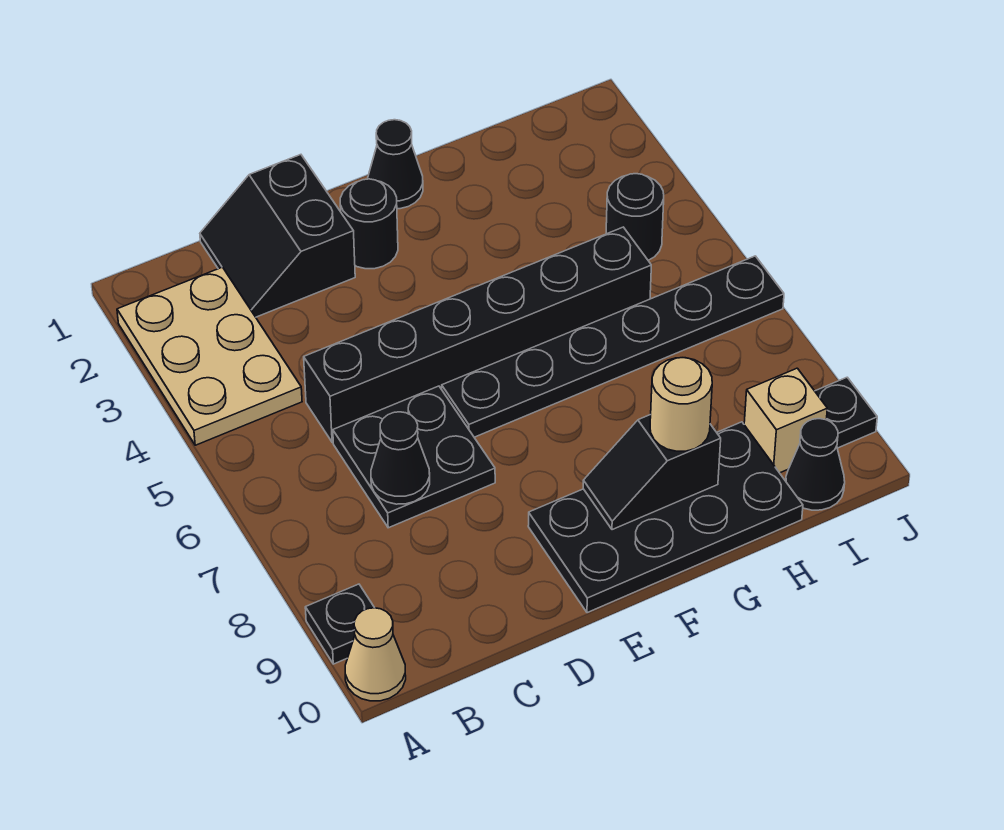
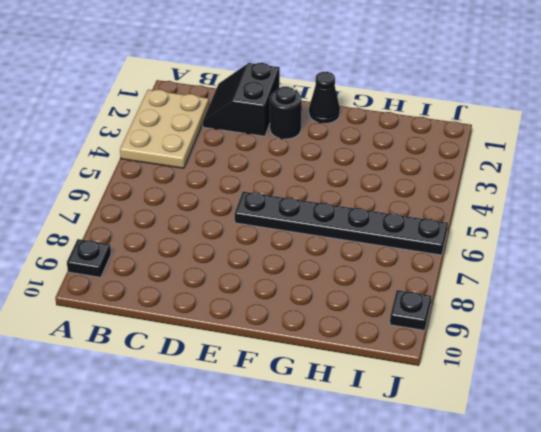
none -> tan cone A10 level 1
none -> black brick C5:H5 level 1
none -> black plate C6:D7 level 1

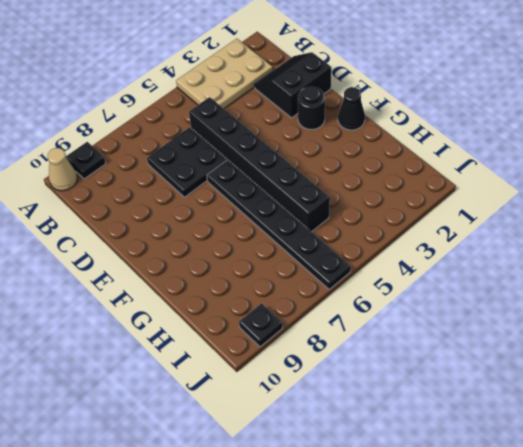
none -> black plate E9:H10 level 1
none -> black round brick I4 level 1
none -> tan brick I9 level 1

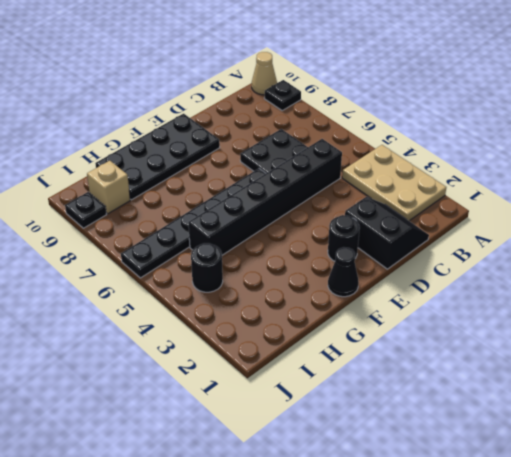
none -> black cone I10 level 1
none -> black cone C7 level 2
none -> black slope F9:G9 level 2 top G

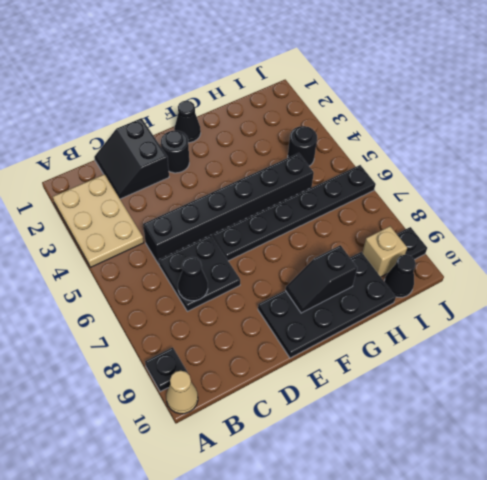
none -> tan round brick G9 level 3

